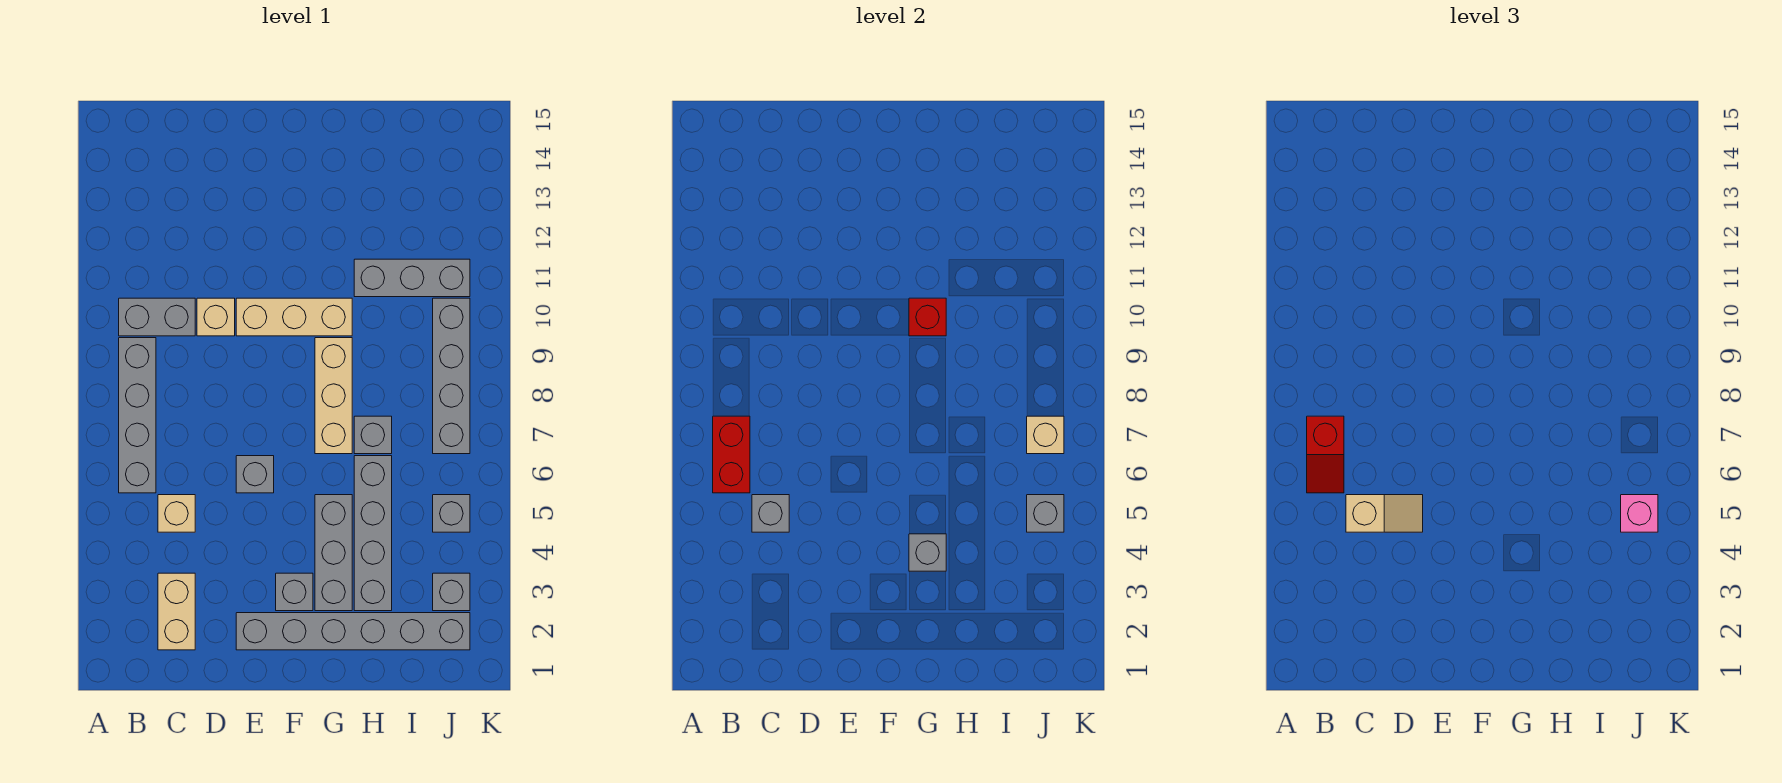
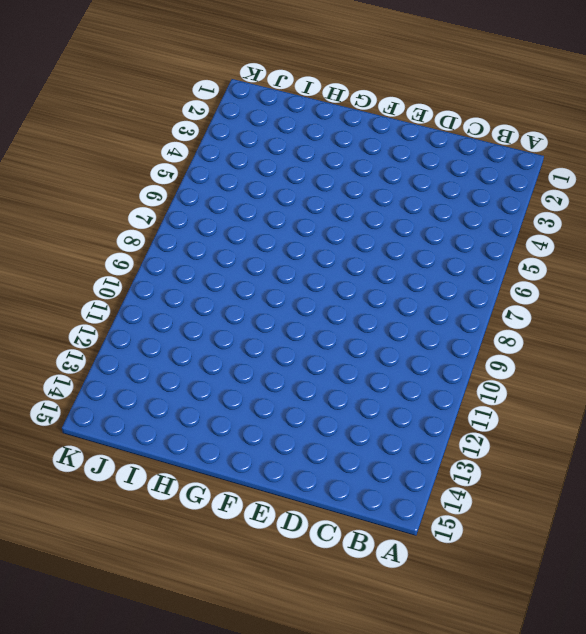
none -> grey brick B6:B9 level 1
none -> grey brick B10:C10 level 1
none -> tan brick C2:C3 level 1

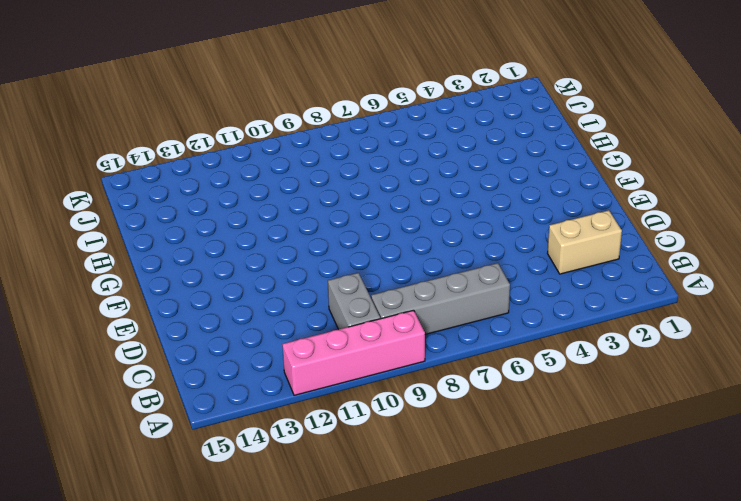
pink brick A9:A12 level 1 -> none
none -> tan brick C5 level 1
none -> tan brick D10 level 1
none -> grey brick E2:J2 level 1

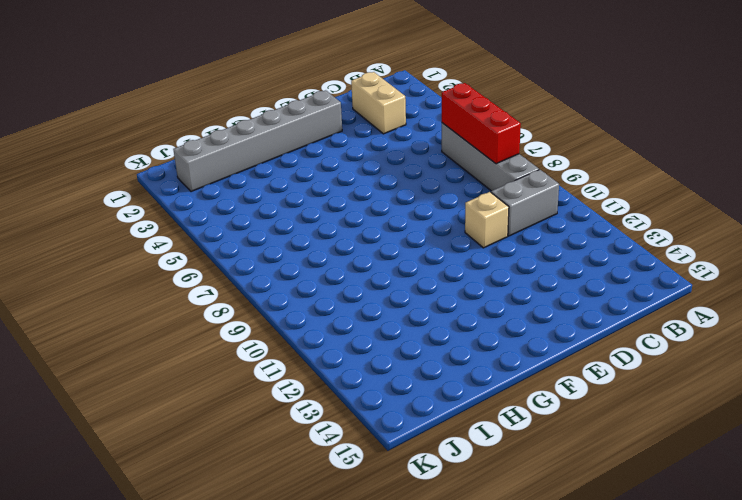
red brick B6:B8 level 2 -> red brick B6:B7 level 2
none -> tan brick C5 level 1
none -> grey brick E6 level 1
none -> tan brick E10:G10 level 1

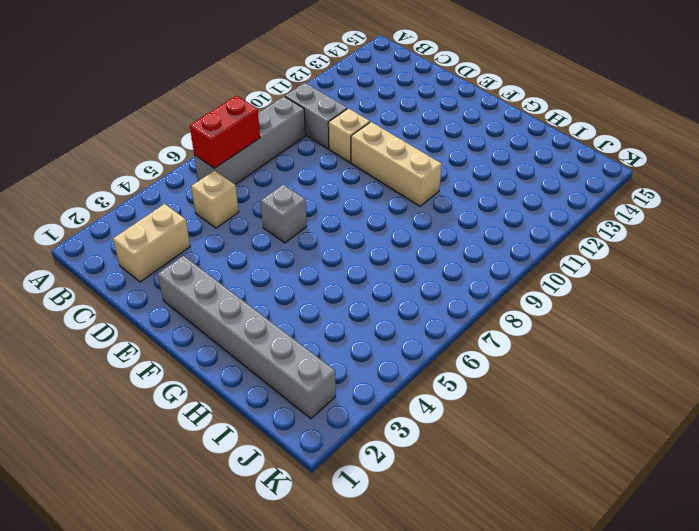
none -> grey brick F3 level 1
none -> grey brick G3:G5 level 1
none -> tan brick G7:G9 level 1

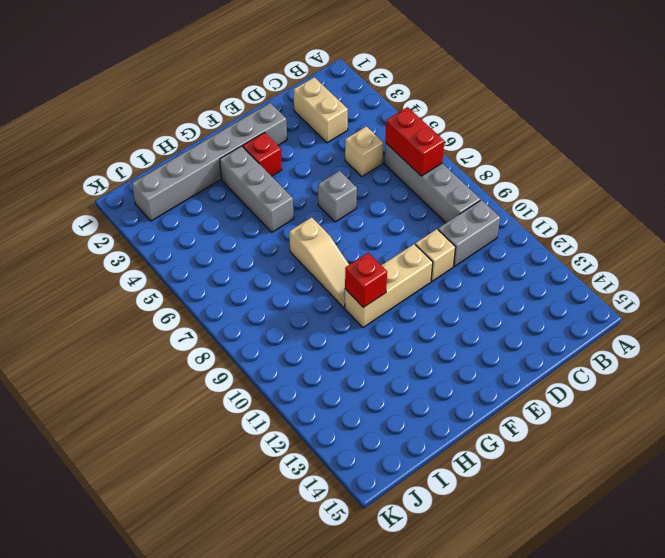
red brick F3 level 1 -> grey brick F3 level 1
tan slope G7:G9 level 1 top 7 -> tan brick G7:G9 level 1
none -> grey brick H3:H6 level 1
none -> grey brick H7 level 1
none -> grey brick H11:J11 level 1

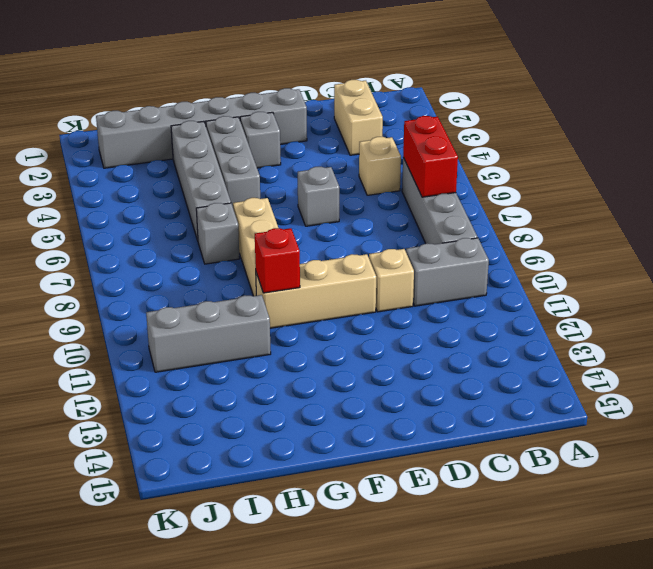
none -> grey brick J3 level 1
none -> grey brick J5 level 1
none -> grey brick J7:J10 level 1

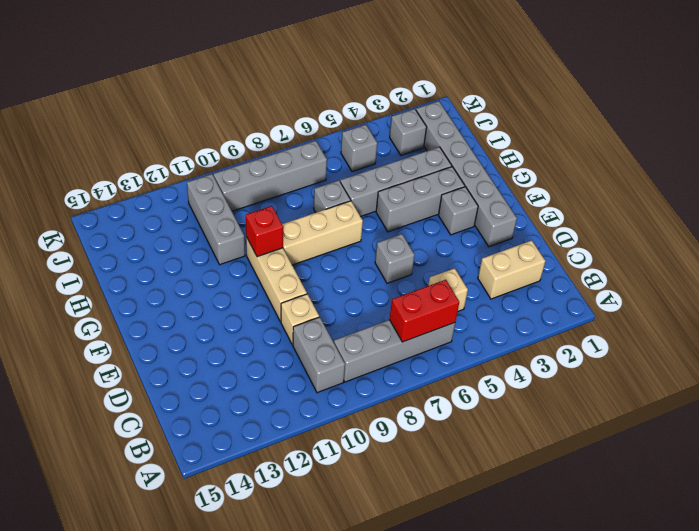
none -> grey brick C5 level 2
none -> grey brick G4 level 2
none -> grey brick J5 level 2

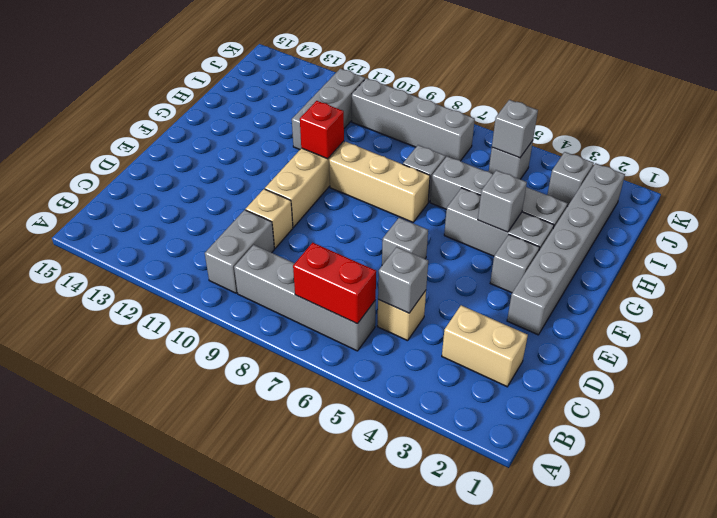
none -> tan brick J7 level 2
none -> red slope B6:B7 level 3 top 7
none -> tan slope C5:D5 level 3 top C

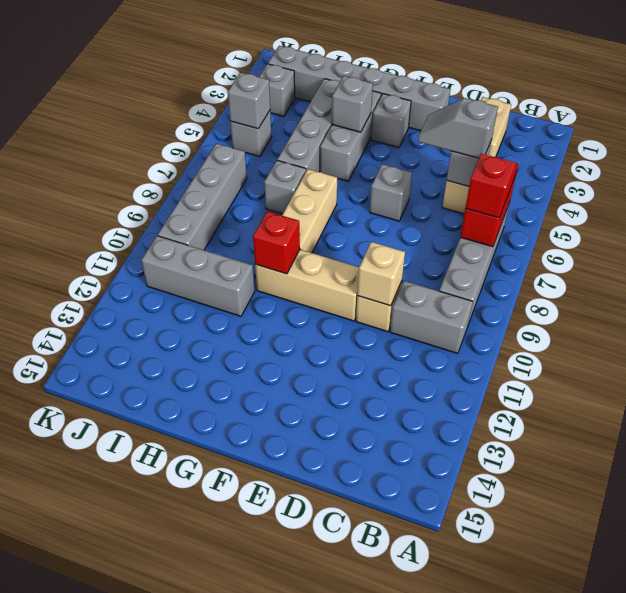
grey slope C5:D5 level 3 top C -> tan slope C5:D5 level 3 top C
tan brick D10 level 2 -> tan brick J7 level 2
none -> pink brick J5 level 3

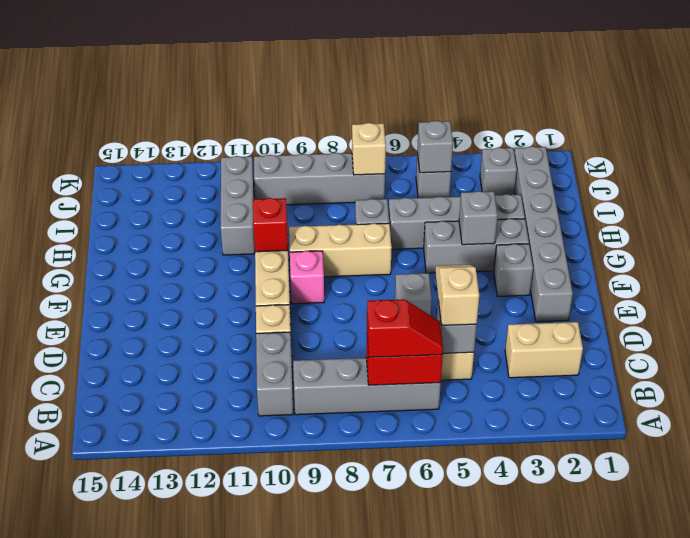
pink brick F9 level 1 -> pink brick J5 level 3

